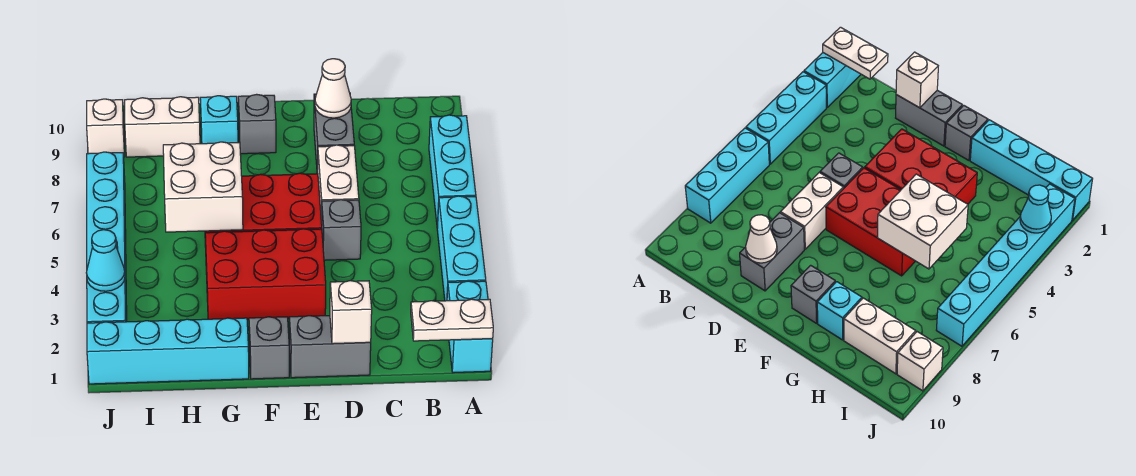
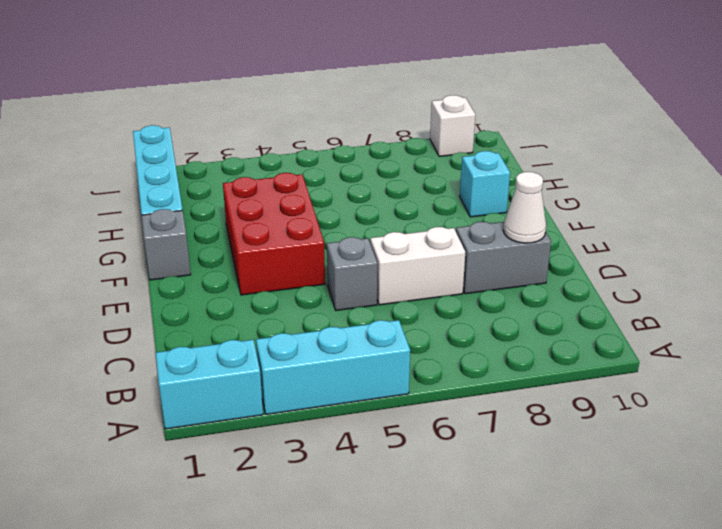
none -> cyan brick A6:A8 level 1
none -> grey brick D1:E1 level 1
none -> red brick E5:G6 level 1

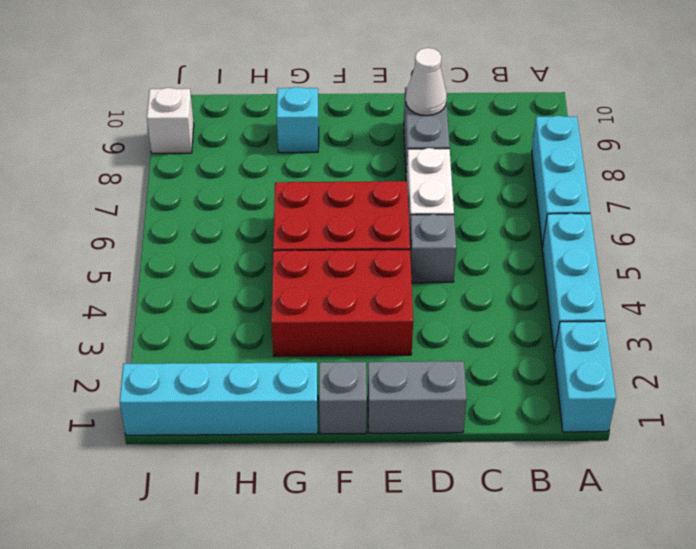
none -> grey brick F9 level 1
none -> white brick H9:I9 level 1
none -> cyan brick J2:J7 level 1

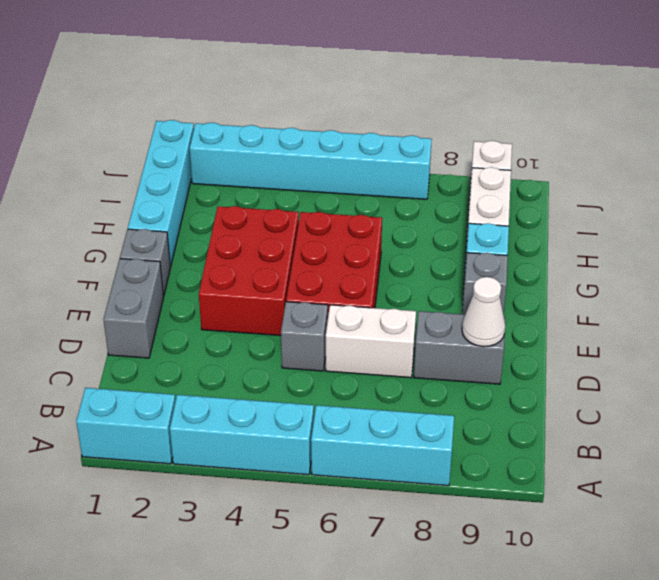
none -> white plate A1:B1 level 2
none -> white brick D1 level 2
none -> white brick G5:H6 level 2

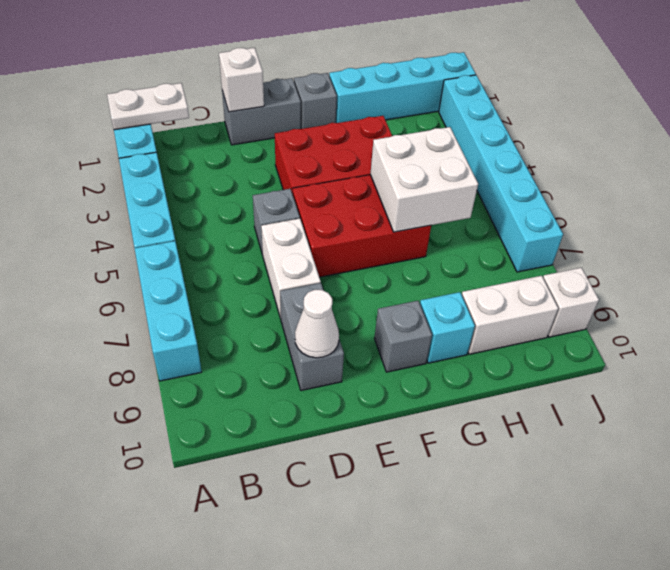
none -> cyan cone J3 level 2

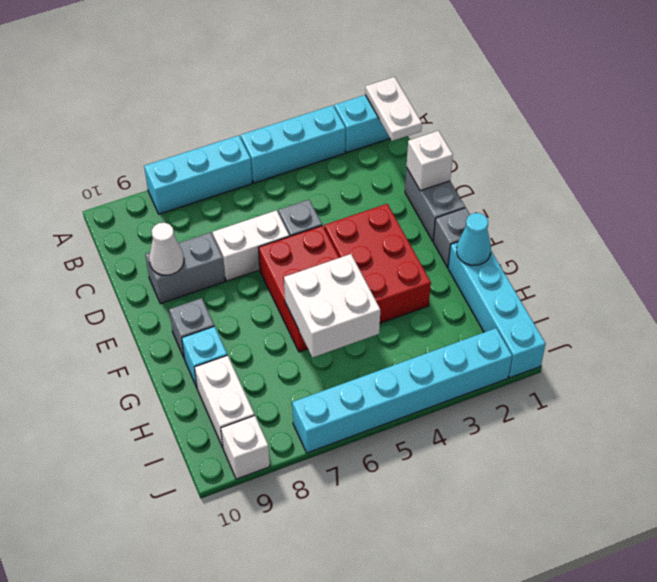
cyan cone G1 level 2 -> cyan cone J3 level 2

